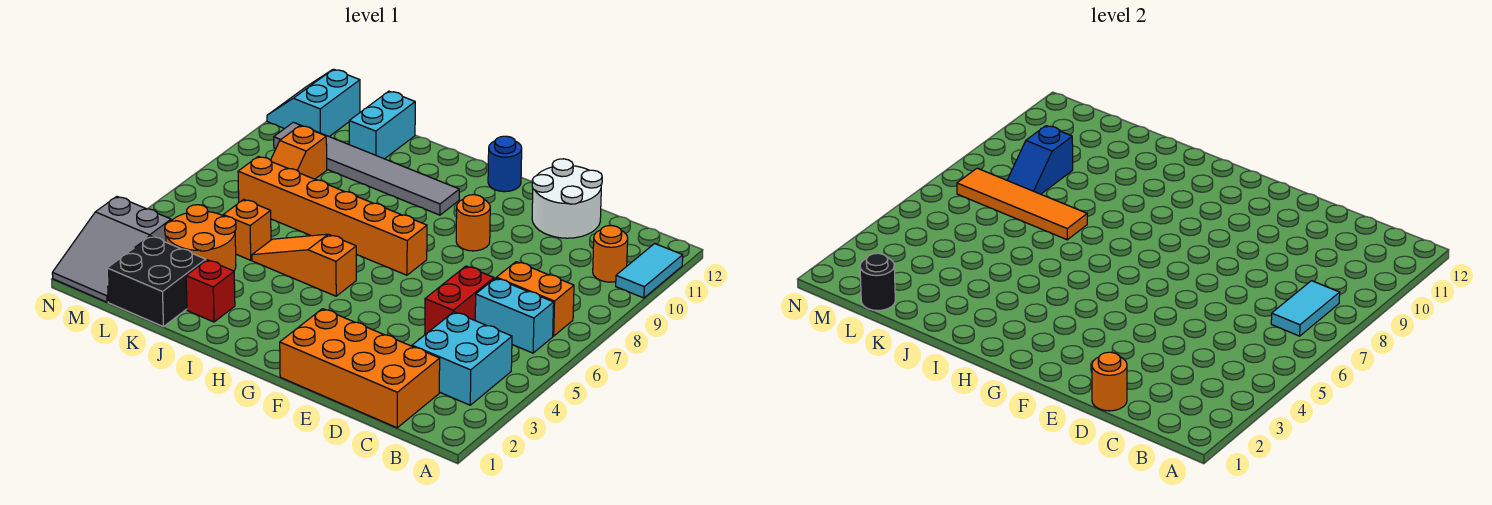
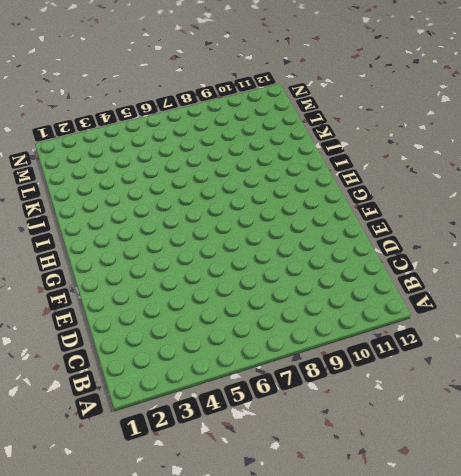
none -> cyan tile A10:A11 level 1
none -> cyan brick B3:C4 level 1
none -> cyan brick B6:C6 level 1

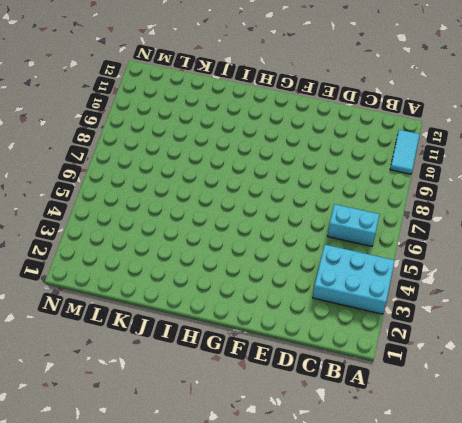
cyan brick A3:C4 level 1 -> cyan brick B3:C4 level 1
none -> orange brick B7:C7 level 1
none -> orange round brick B10 level 1
none -> orange brick C1:F2 level 1

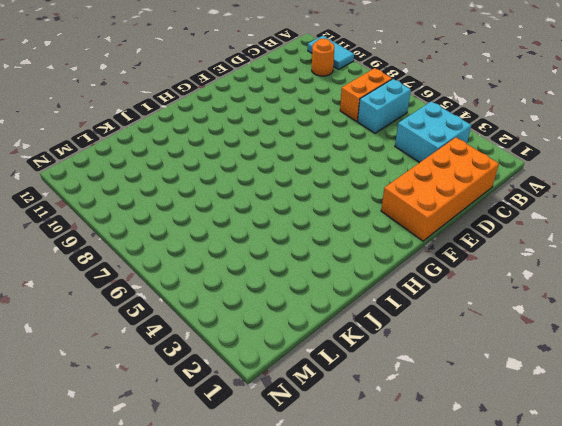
none -> red brick D5:D6 level 1
none -> white round brick D11:E12 level 1
none -> orange round brick F9 level 1

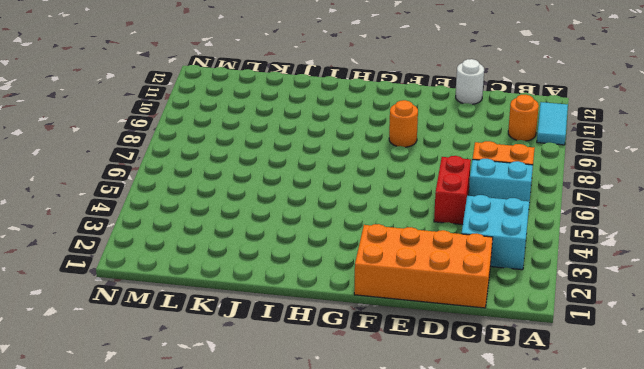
white round brick D12 level 1 -> white round brick D11:E12 level 1
none -> orange brick G7:L7 level 1
none -> blue round brick G12 level 1
none -> orange slope H5:J5 level 1 top H

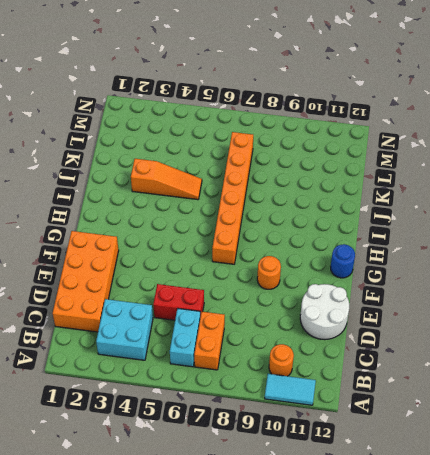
orange slope J3:J5 level 1 top 3 -> orange slope H5:J5 level 1 top H
none -> grey tile H10:M10 level 1
none -> red brick J2 level 1
none -> black brick K1:L2 level 1

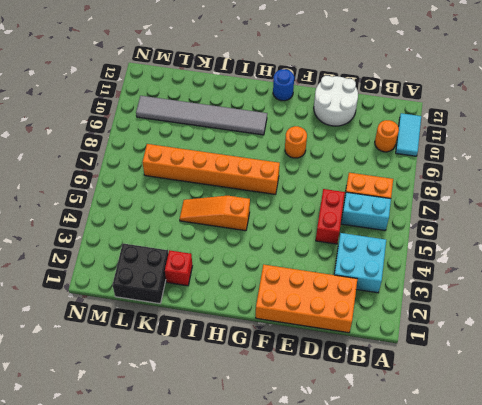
none -> orange round brick K3:L4 level 1
none -> orange brick K5 level 1
none -> cyan brick K11:K12 level 1

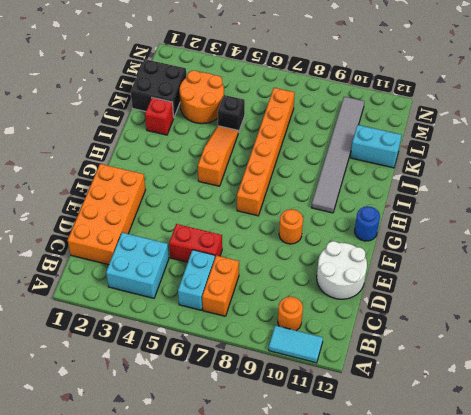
black brick K5 level 1 -> orange brick K5 level 1
none -> orange slope L8:L9 level 1 top 9
none -> grey slope M1:N3 level 1 top 3
none -> cyan slope M11:N12 level 1 top M

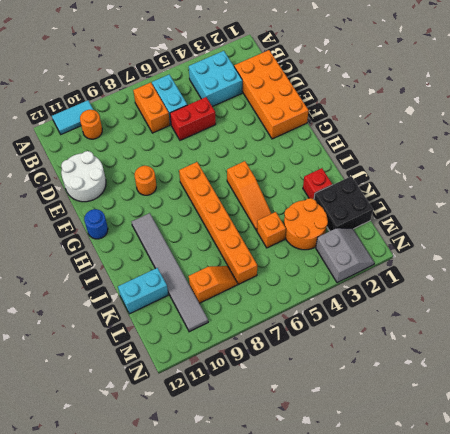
grey slope M2:N3 level 1 top 3 -> grey slope M1:N3 level 1 top 3
none -> cyan slope M11:N12 level 1 top M
none -> cyan tile B7:B8 level 2
none -> orange round brick D1 level 2

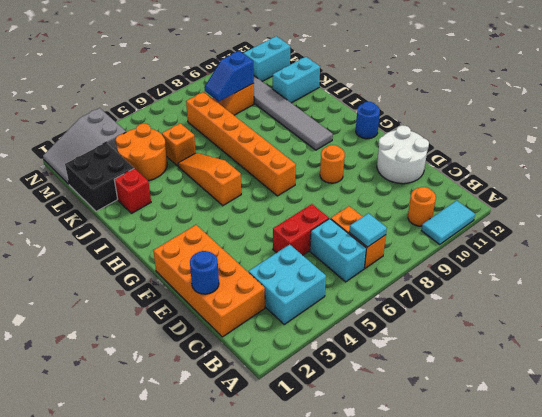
cyan tile B7 level 2 -> cyan tile B7:B8 level 2
blue round brick D1 level 2 -> orange round brick D1 level 2
none -> orange tile J7:M7 level 2
none -> black round brick L1 level 2

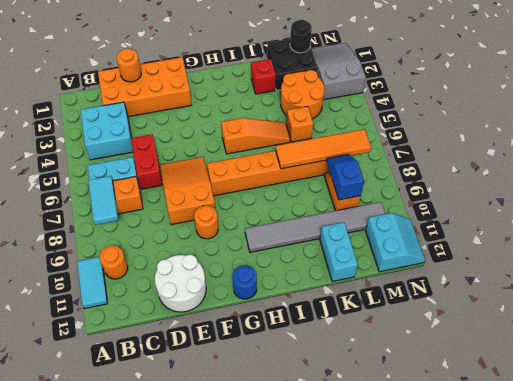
orange slope E6:F8 level 1 top 8 -> none

